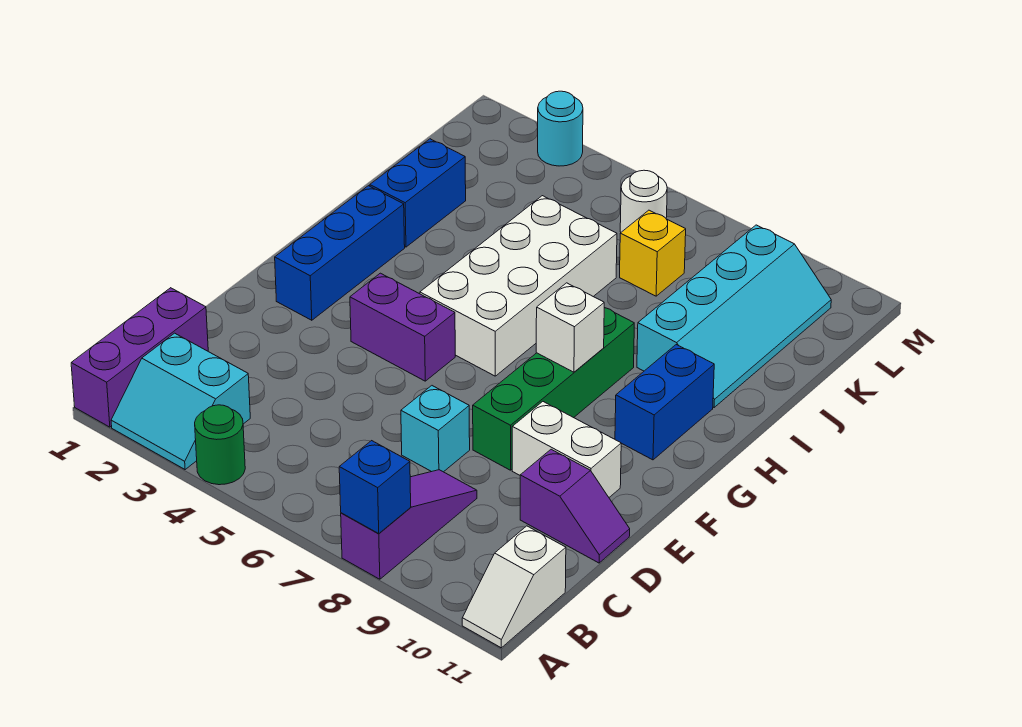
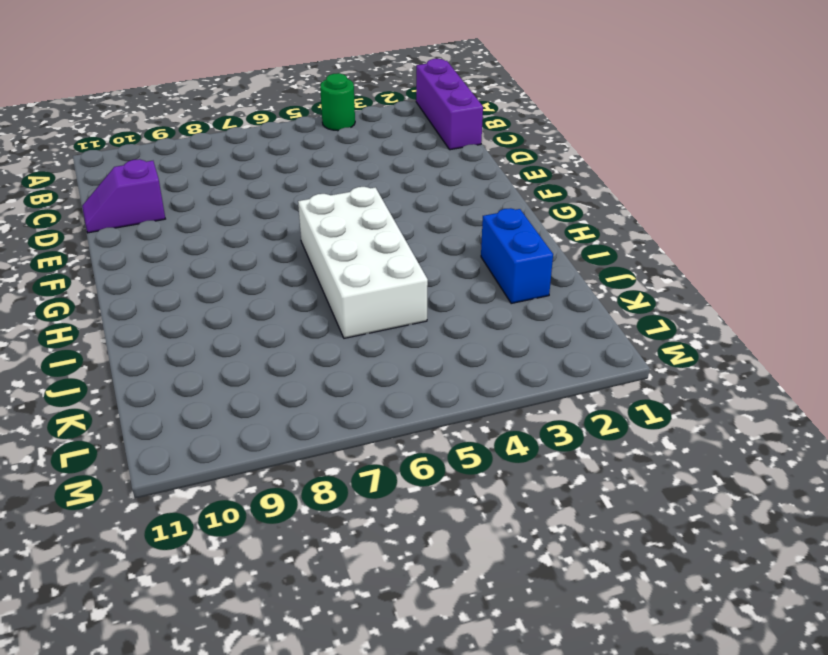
none -> cyan slope A2:B3 level 1 top B
none -> purple slope A8:C8 level 1 top A
none -> white slope A11:B11 level 1 top B

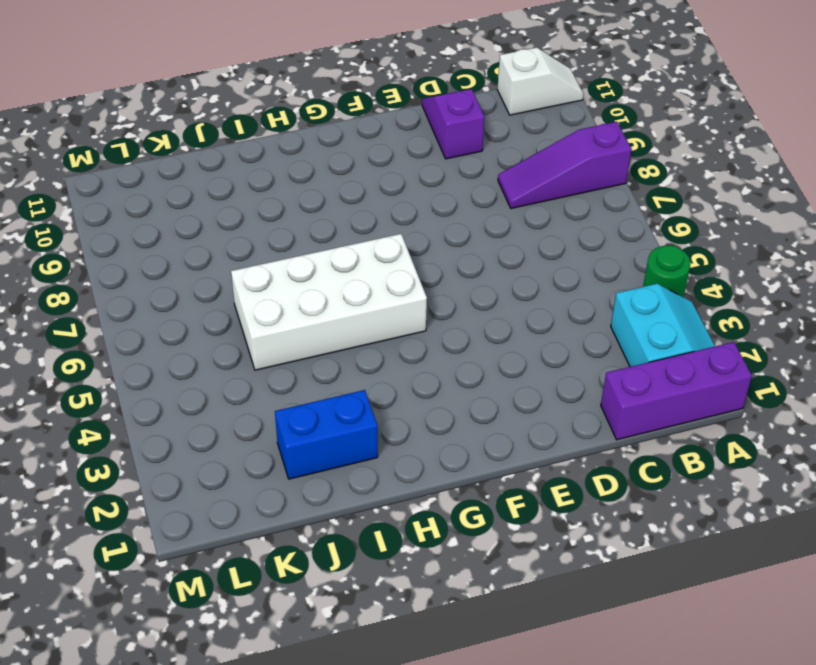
none -> cyan brick D7 level 1
none -> green brick E8:H8 level 1
none -> white brick E9:E10 level 1

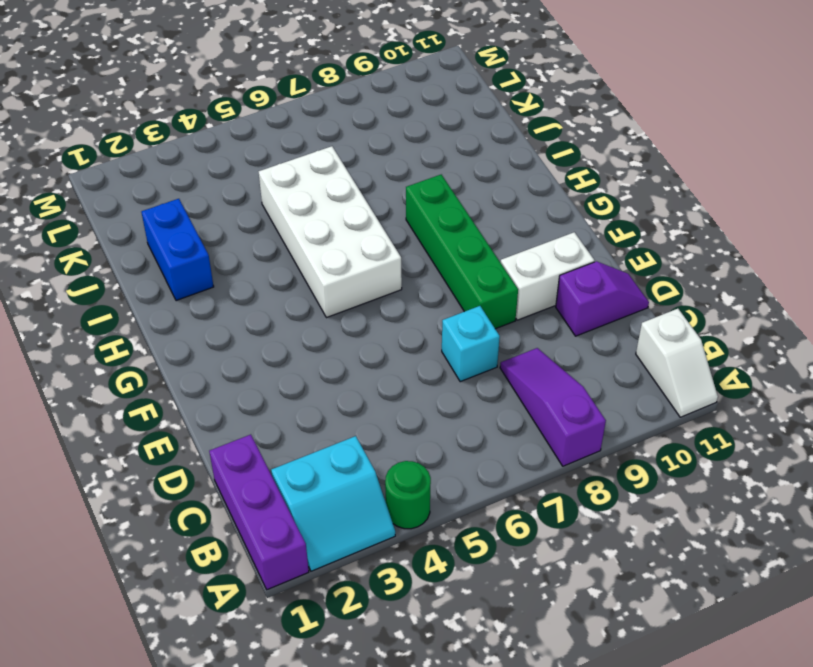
none -> blue brick F2:H2 level 1
none -> purple brick F4:F5 level 1
none -> blue brick G10:H10 level 1

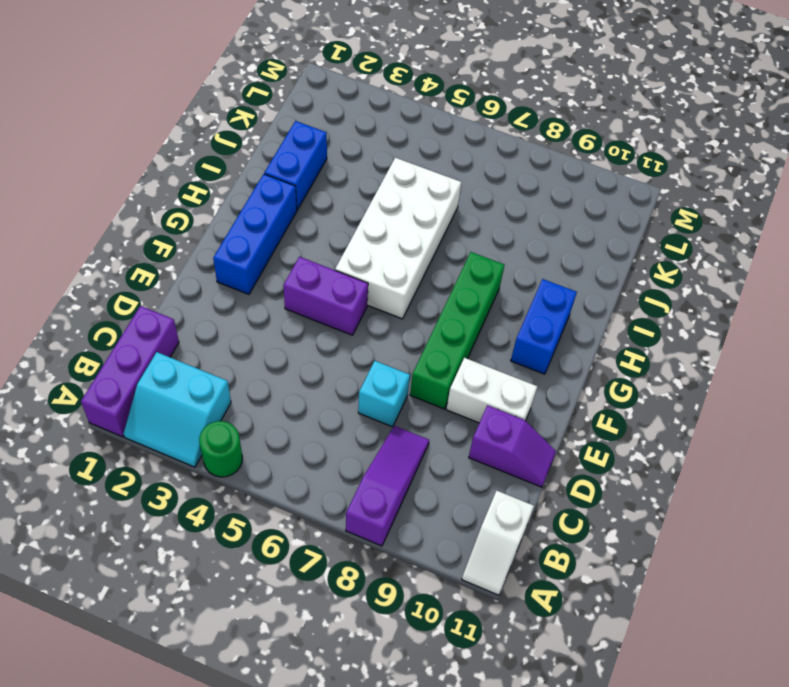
none -> cyan slope I9:L10 level 1 top 9
none -> yellow brick K7 level 1
none -> white round brick L6 level 1

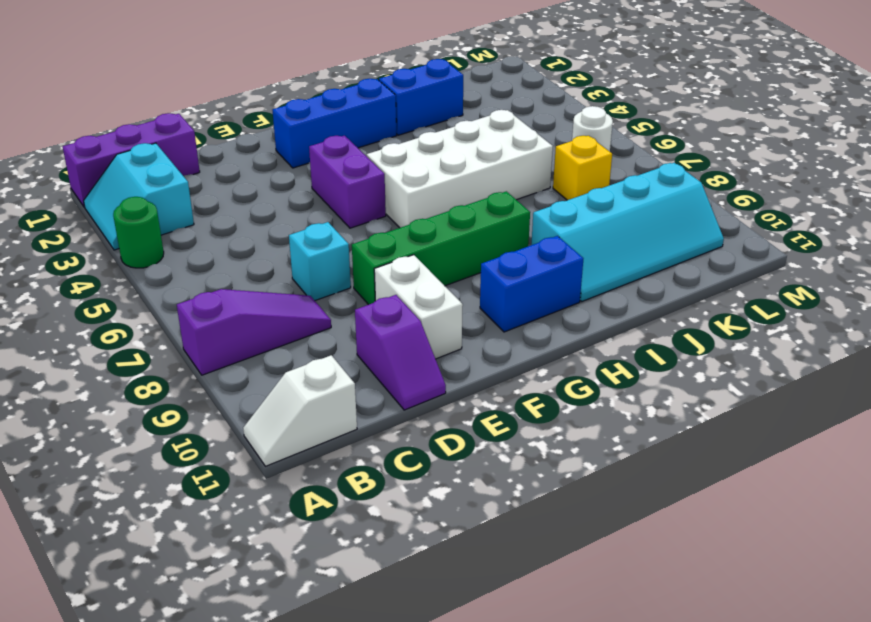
none -> cyan round brick M3 level 1
none -> blue brick A8 level 2
none -> white brick G8 level 2

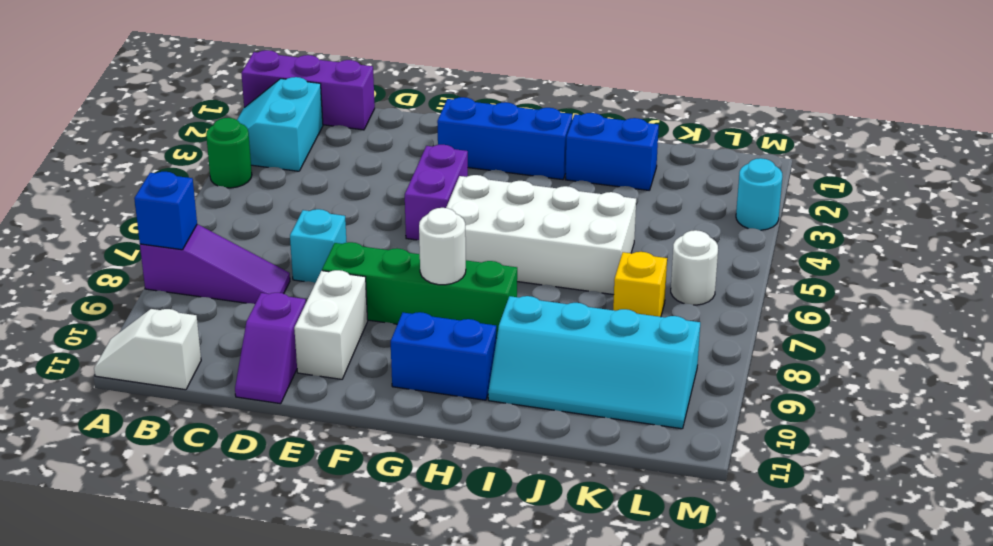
white round brick G8 level 2 -> white brick G8 level 2

